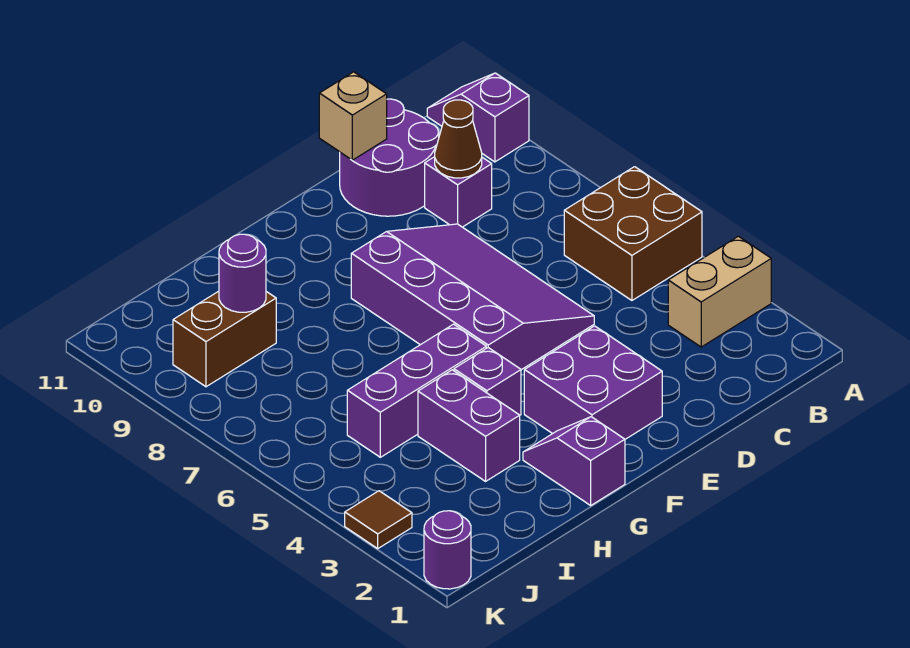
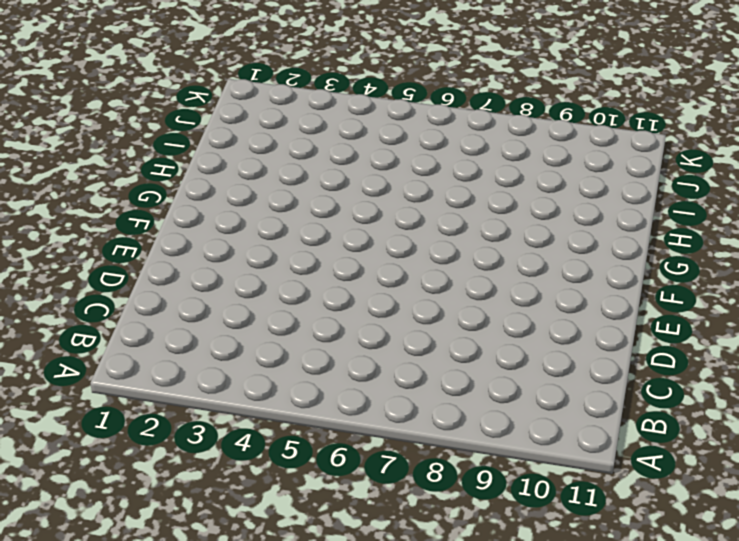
none -> tan brick A3:B3 level 1
none -> brown brick A5:B6 level 1
none -> purple slope A10:A11 level 1 top 10

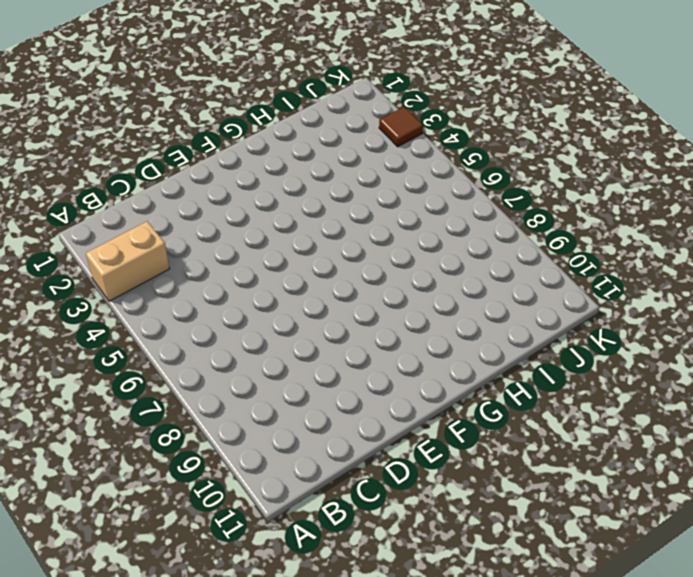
none -> brown brick A5:B6 level 1
none -> purple slope A10:A11 level 1 top 10
none -> purple brick C9 level 1

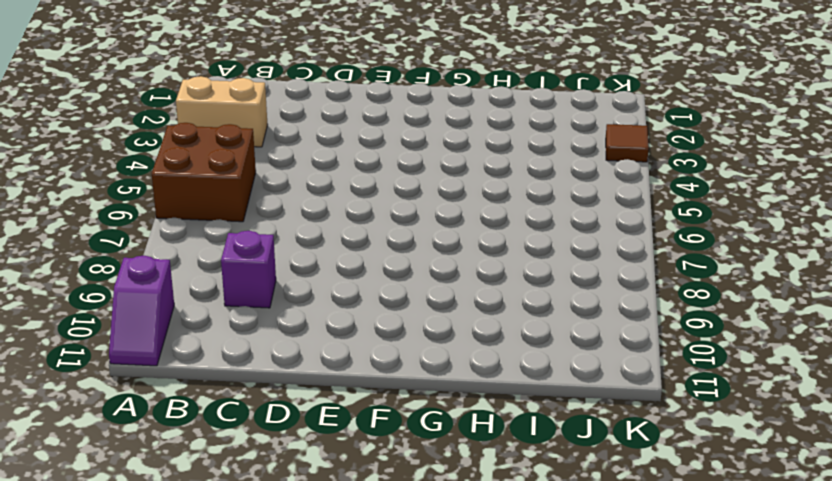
none -> purple round brick C10:D11 level 1
none -> purple slope D5:F8 level 1 top F
none -> purple brick E2:F3 level 1

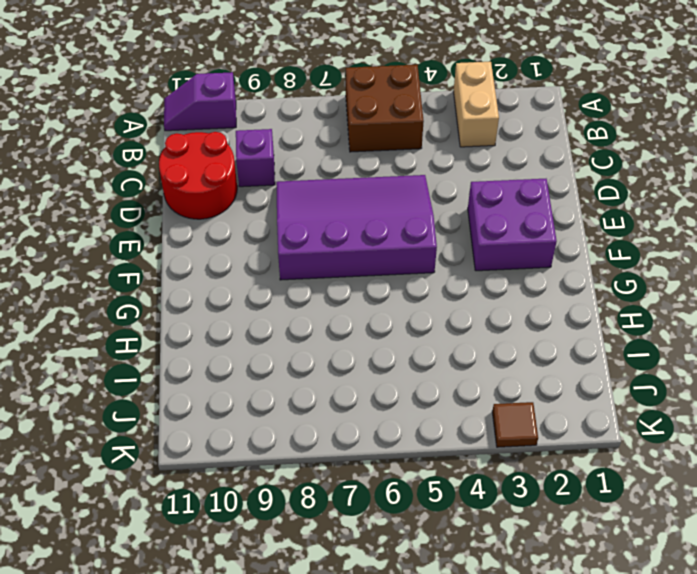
red round brick C10:D11 level 1 -> purple round brick C10:D11 level 1
none -> purple slope G1:G2 level 1 top 1
none -> purple brick G4 level 1
none -> purple brick G5:I5 level 1

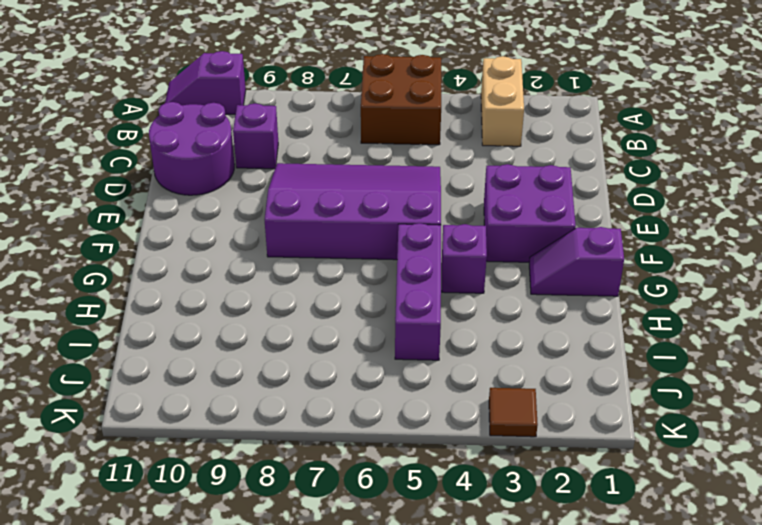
none -> purple brick H3:H4 level 1
none -> brown brick I9:J9 level 1
none -> purple round brick K1 level 1

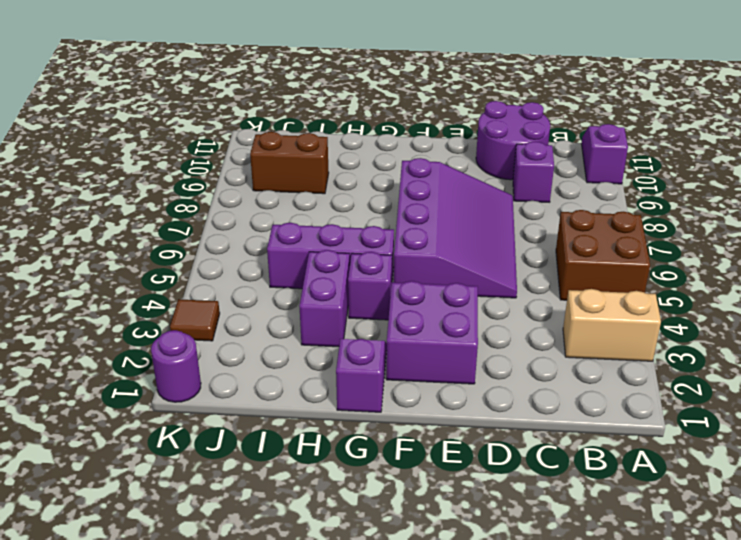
none -> brown cone C9 level 2
none -> tan brick D11 level 2
none -> purple round brick I9 level 2

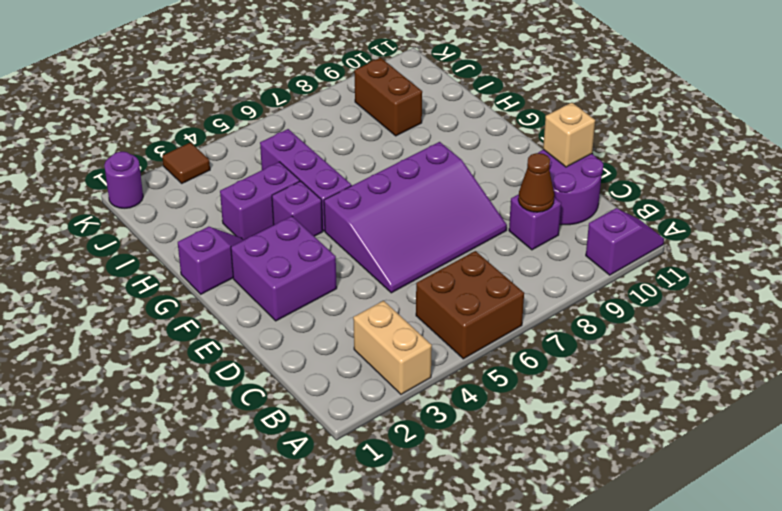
none -> purple round brick I9 level 2

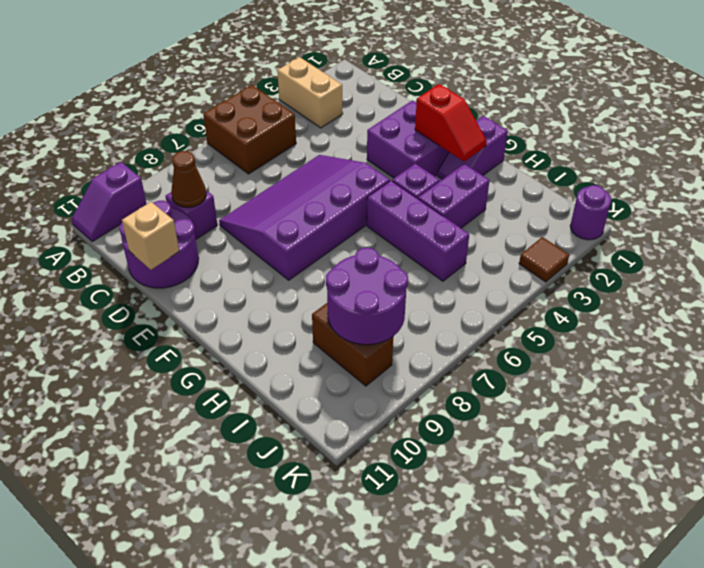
red slope F2:G2 level 2 top F -> none
purple round brick I8:J9 level 2 -> purple round brick I9 level 2

